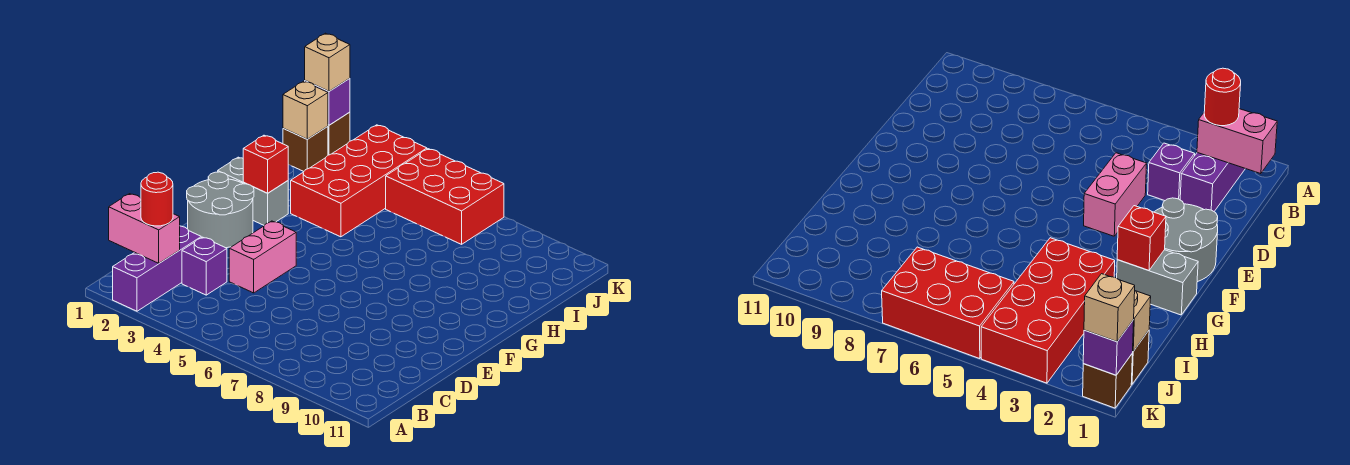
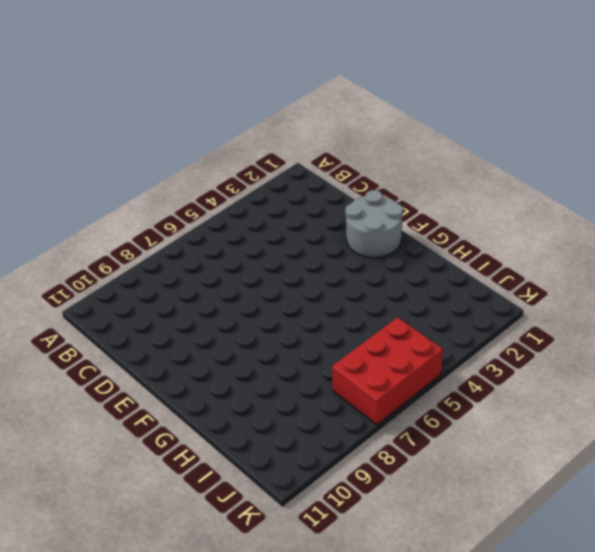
none -> purple brick A2:C2 level 1
none -> purple brick C3 level 1
none -> pink brick D4:E4 level 1

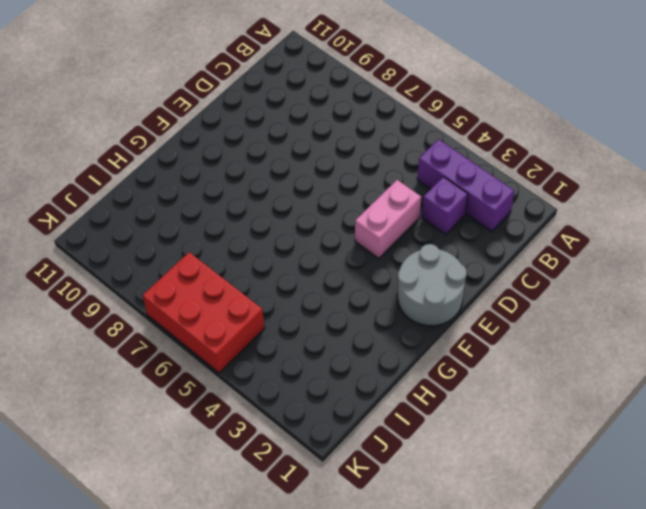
purple brick B2:B4 level 1 -> purple brick A2:C2 level 1
none -> grey brick G1:G2 level 1
none -> red brick H3:K4 level 1
none -> brown brick J1 level 1

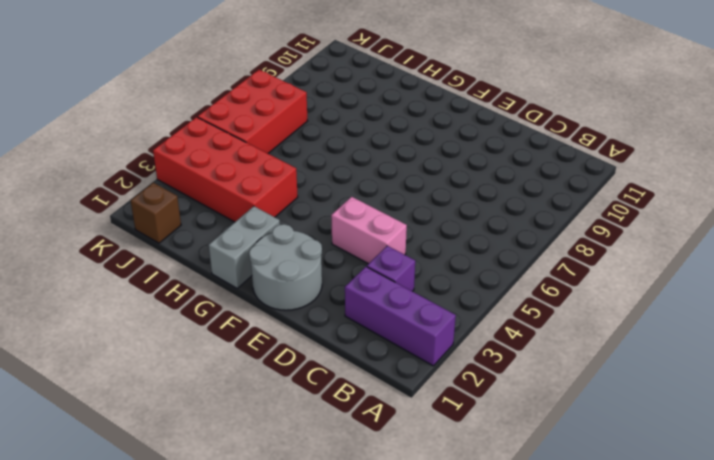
none -> brown brick K1 level 1
none -> pink brick B1:B2 level 2
none -> red brick G2 level 2

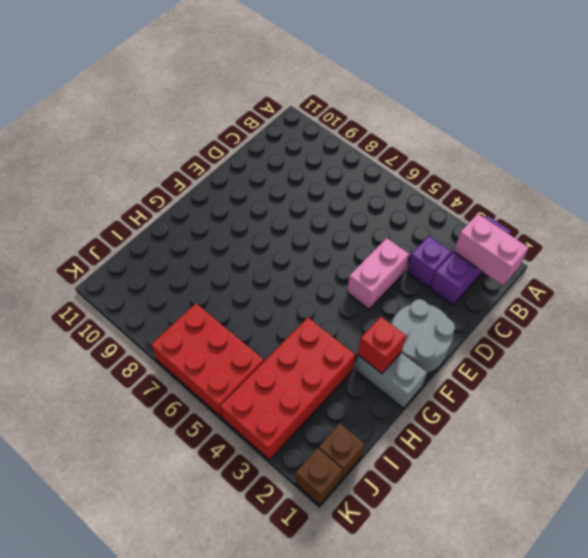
none -> tan brick J1 level 2
none -> purple brick K1 level 2
none -> red round brick B2 level 3

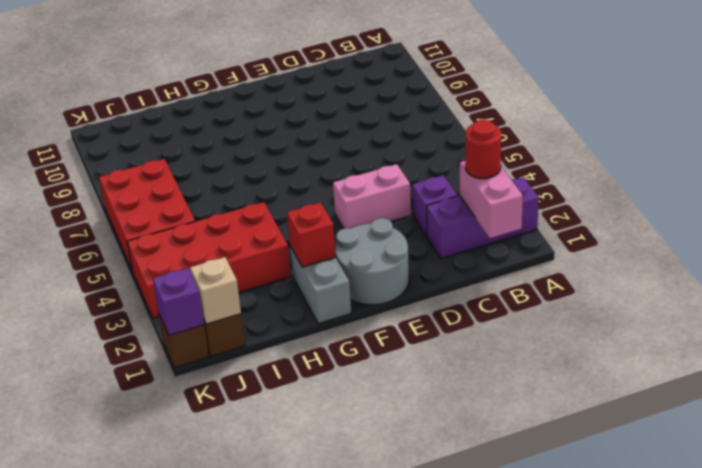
none -> tan brick K1 level 3

